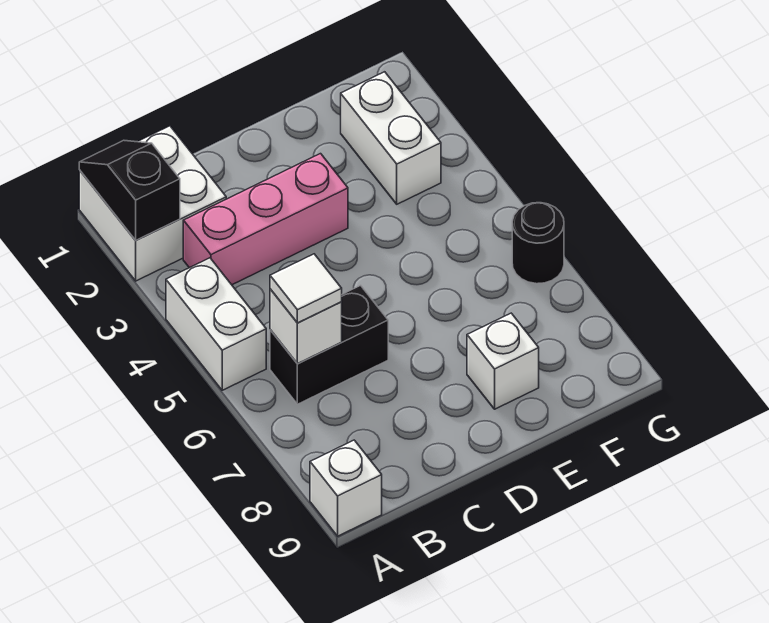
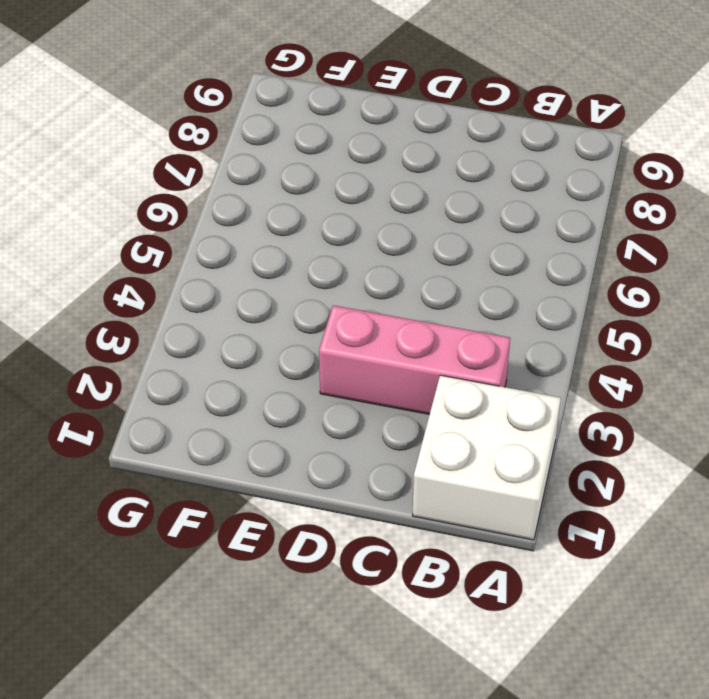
none -> white brick A4:A5 level 1
none -> white brick A9 level 1

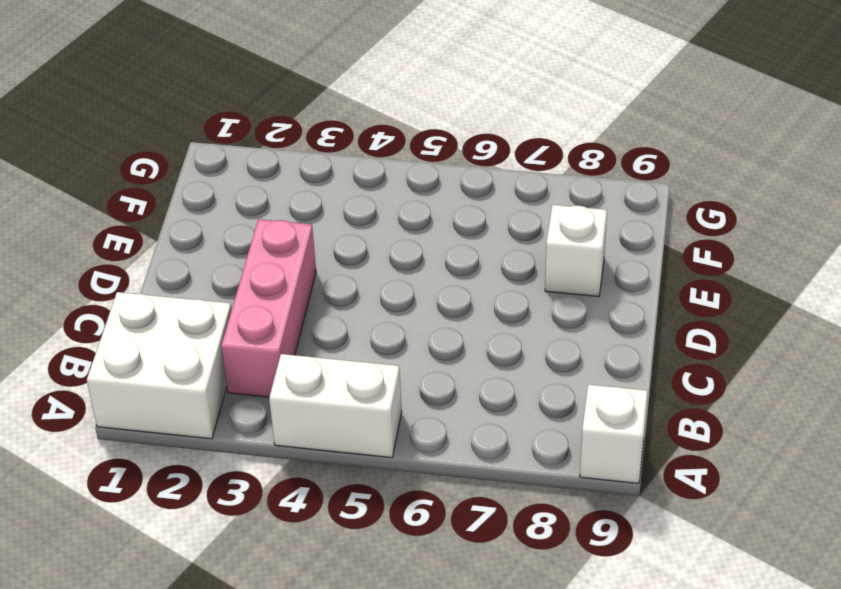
none -> black brick B6:C6 level 1
none -> white brick F2:F3 level 1

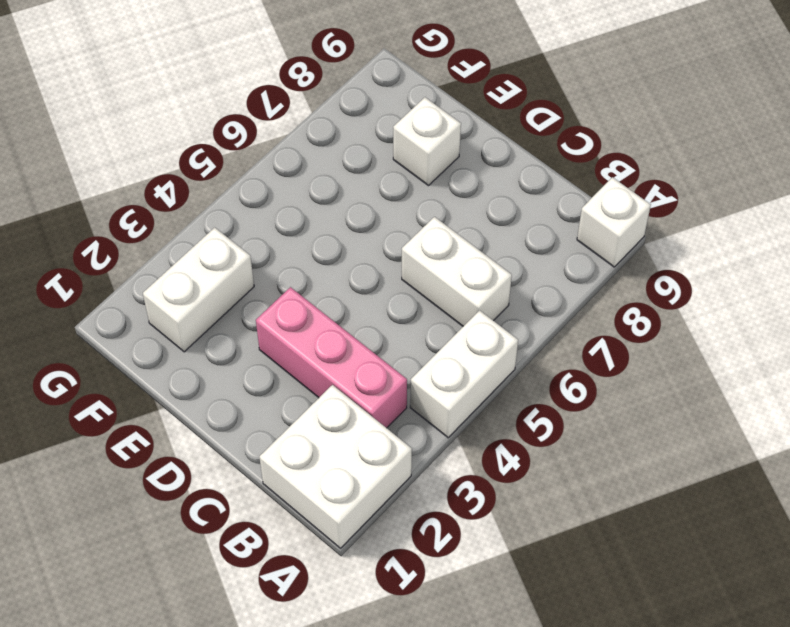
white brick B6:C6 level 1 -> black brick B6:C6 level 1
none -> black round brick G6 level 1
none -> black slope A1:A2 level 2 top 2

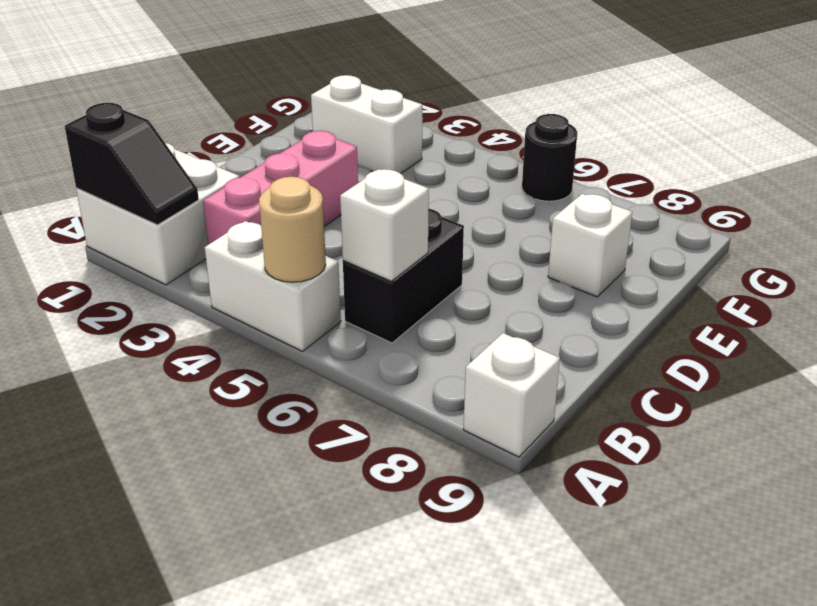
black slope A1:A2 level 2 top 1 -> black slope A1:A2 level 2 top 2
tan round brick A5 level 2 -> none
none -> white tile B6 level 3

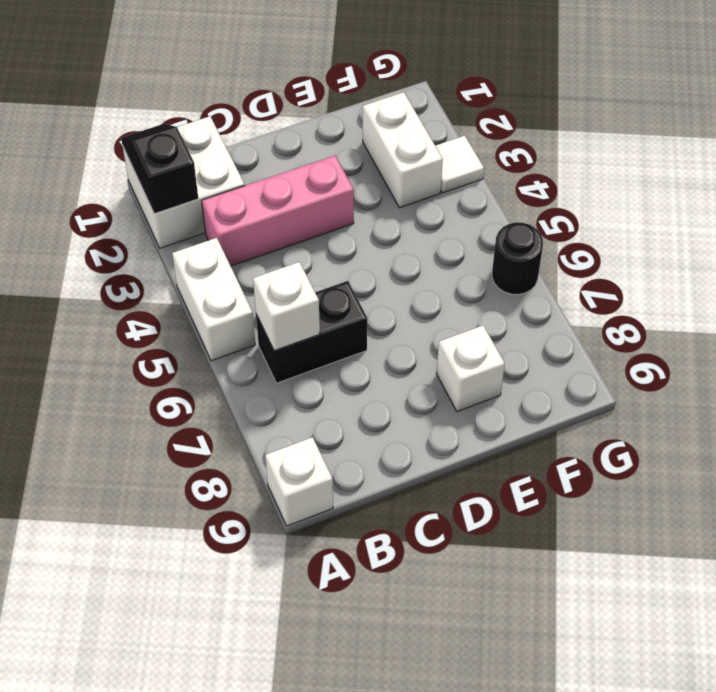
white tile G3 level 1 -> white tile B6 level 3

